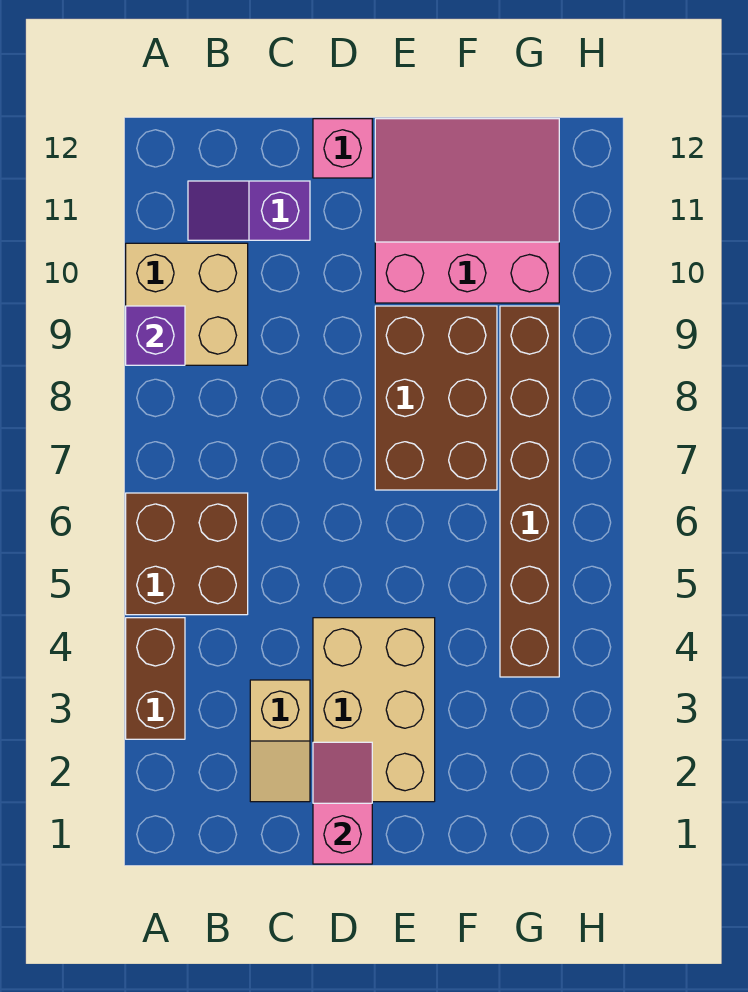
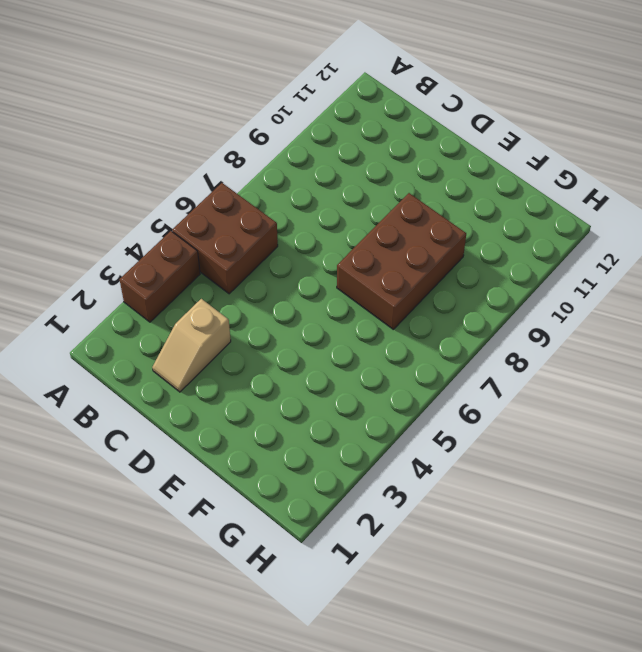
none -> tan brick A9:B10 level 1
none -> purple slope B11:C11 level 1 top C
none -> tan brick D2:E4 level 1

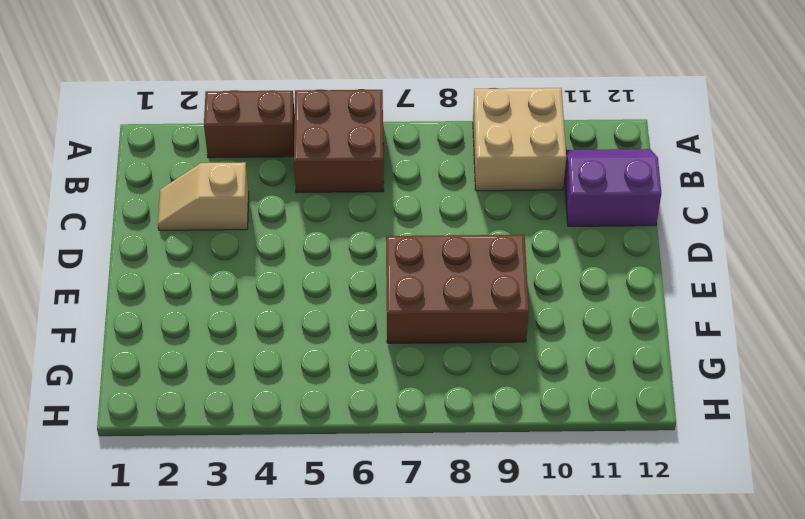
purple slope B11:C12 level 1 top C -> purple slope B11:C11 level 1 top C
none -> tan brick D2:E4 level 1
none -> pink brick D12 level 1
none -> pink slope E10:G12 level 1 top 10

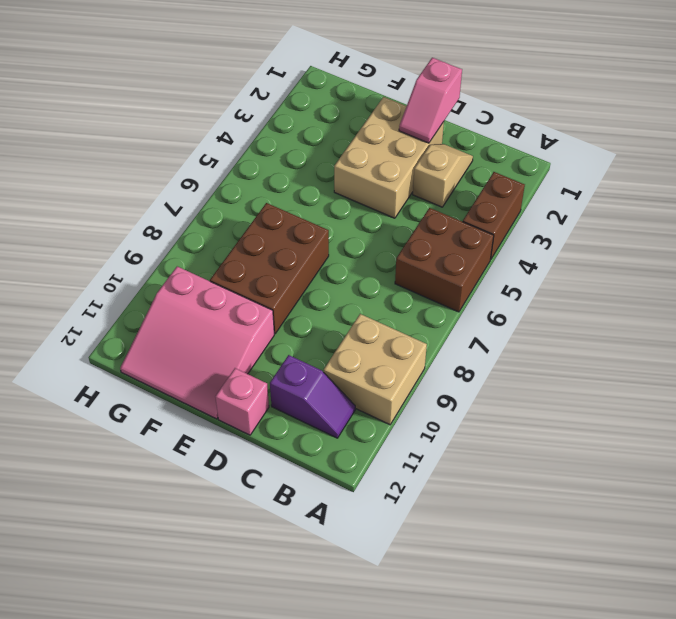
none -> brown brick G4:G9 level 1
none -> purple brick A9 level 2

